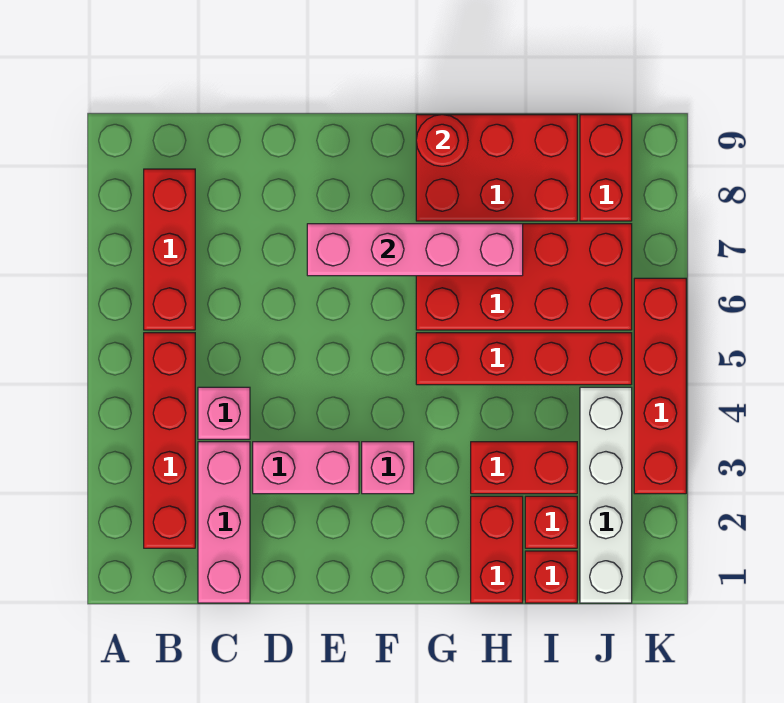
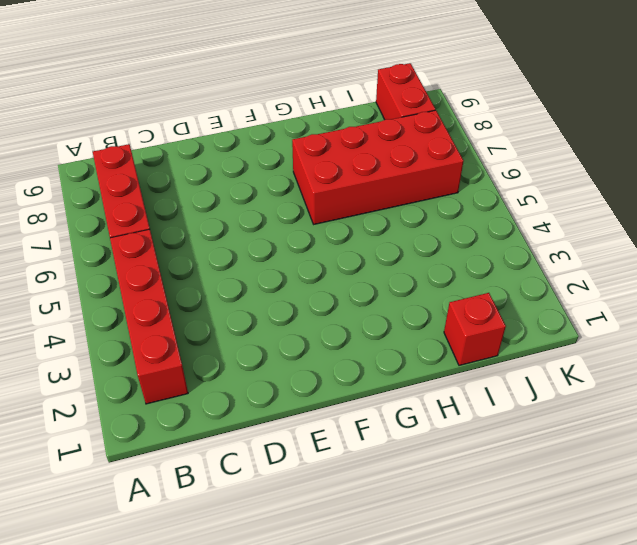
none -> pink brick C1:C3 level 1
none -> pink brick C4 level 1
none -> pink brick D3:E3 level 1

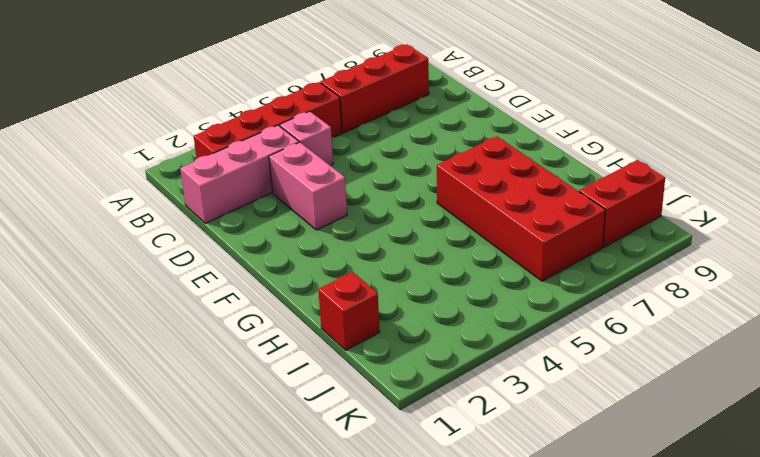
none -> pink brick F3 level 1
none -> red brick G5:J5 level 1
none -> red brick G8:I9 level 1

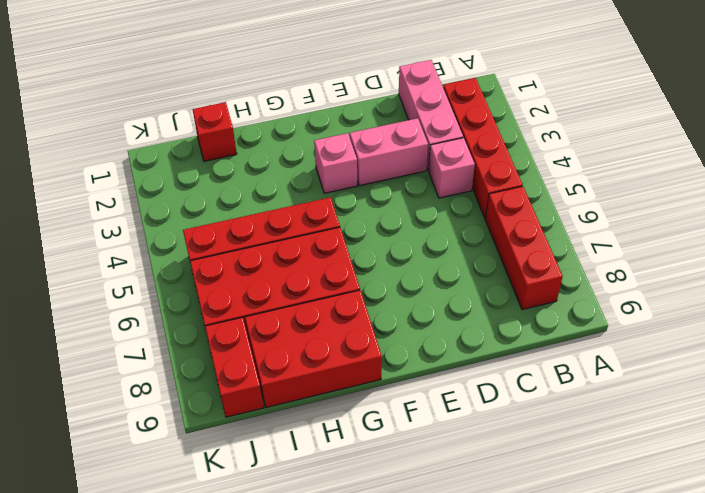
none -> red brick H1:H2 level 1
none -> red brick H3:I3 level 1
none -> red brick I2 level 1

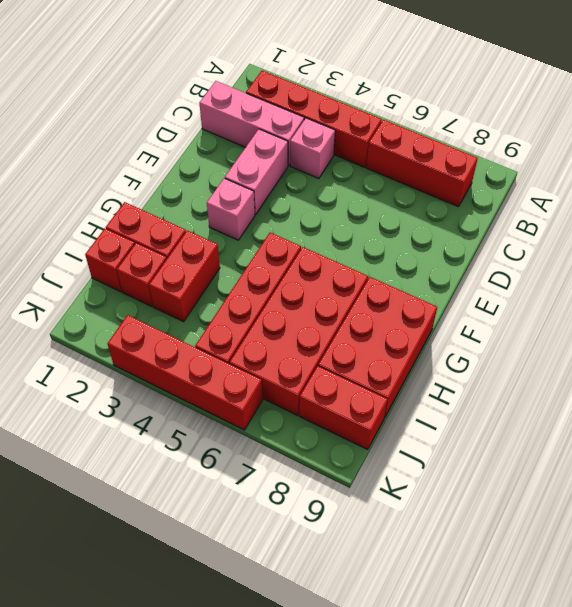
none -> white brick J1:J4 level 1
none -> pink brick E7:H7 level 2
none -> red round brick G9 level 2

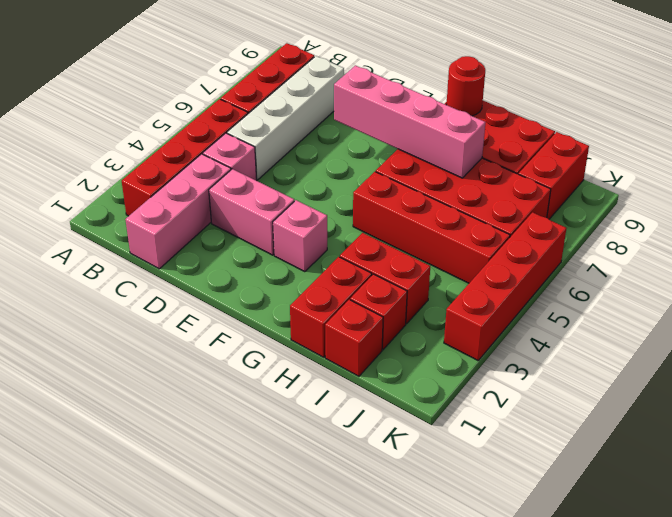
white brick C5:C8 level 1 -> white brick J1:J4 level 1

